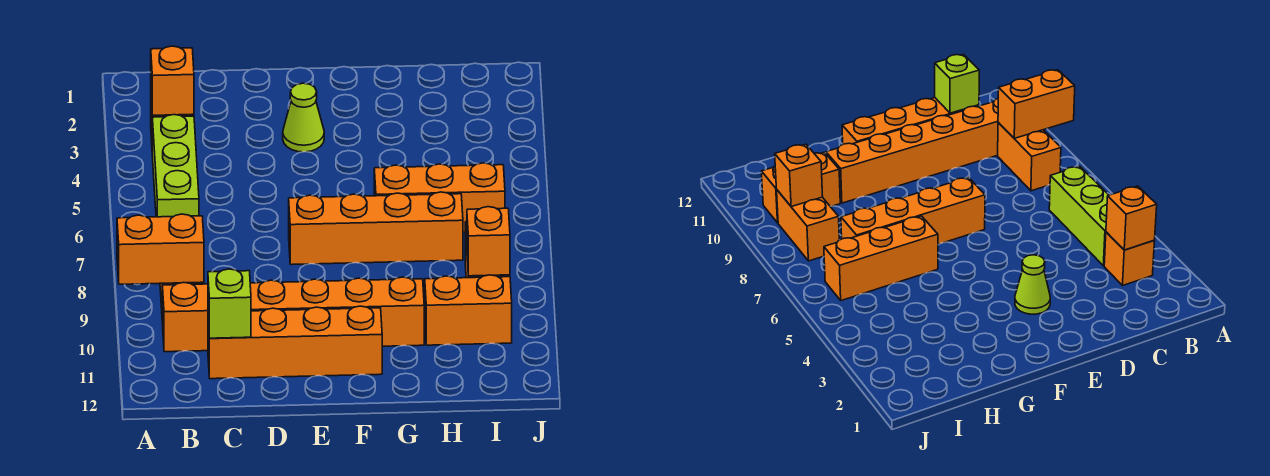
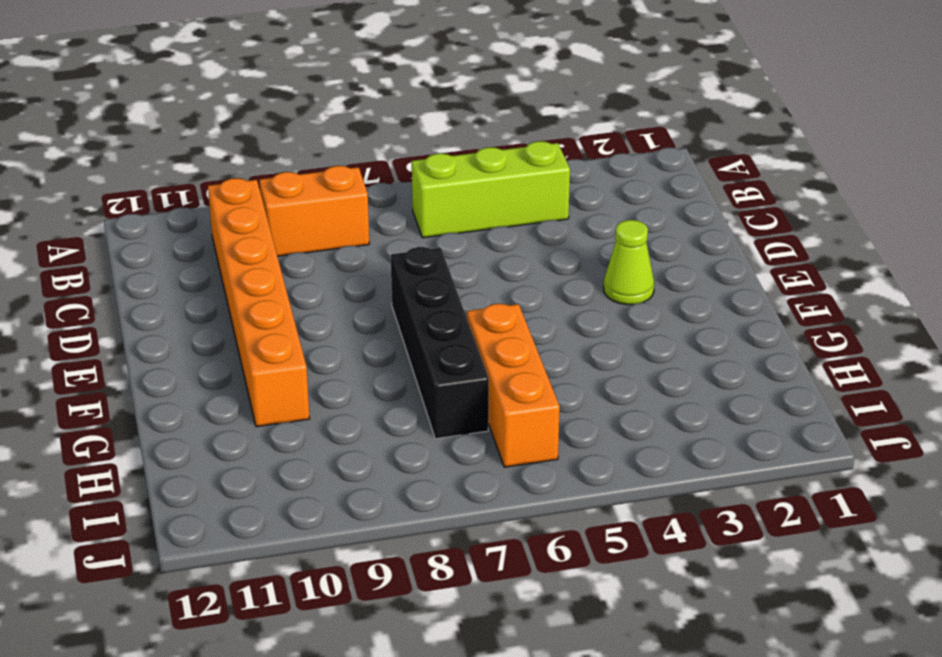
black brick E7:H7 level 1 -> orange brick E7:H7 level 1
none -> orange brick B3 level 1
none -> orange brick C11:F11 level 1
none -> orange brick H10:I10 level 1

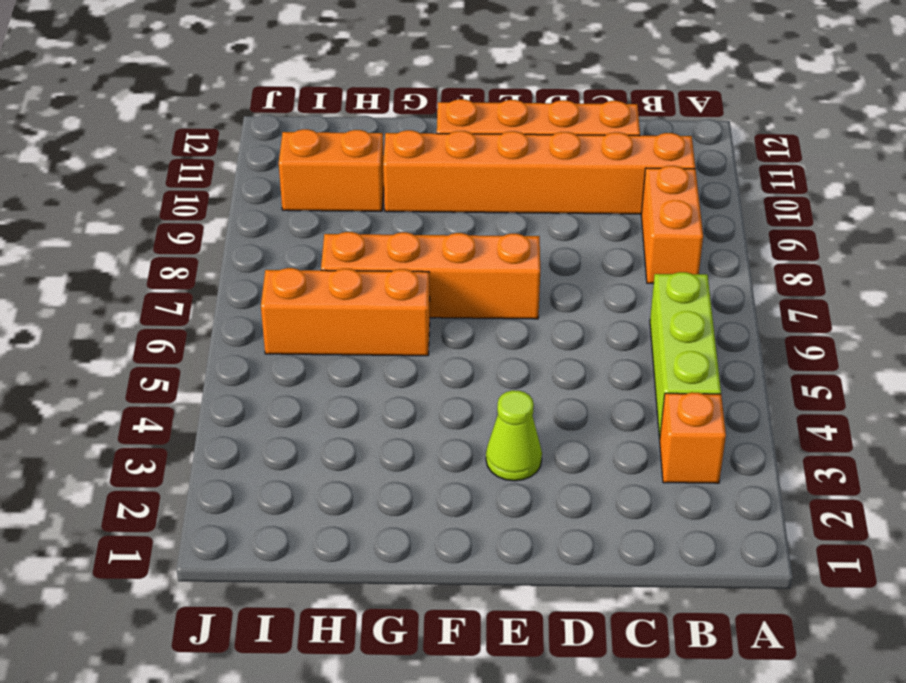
none -> orange brick I8:I9 level 1
none -> orange brick A9:B9 level 2
none -> orange brick B3 level 2

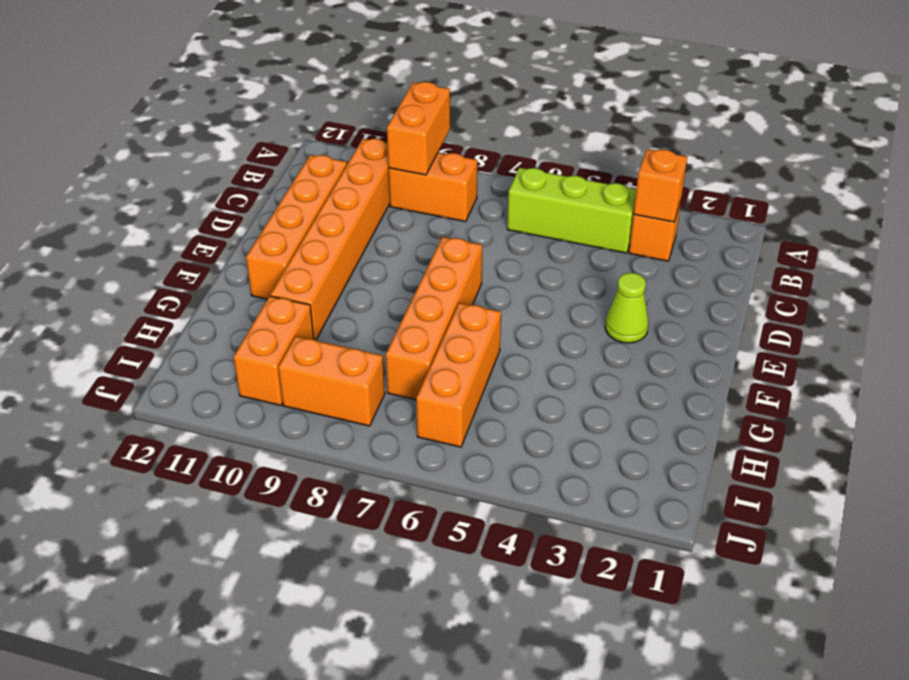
none -> lime brick C11 level 2
none -> orange brick I9 level 2

